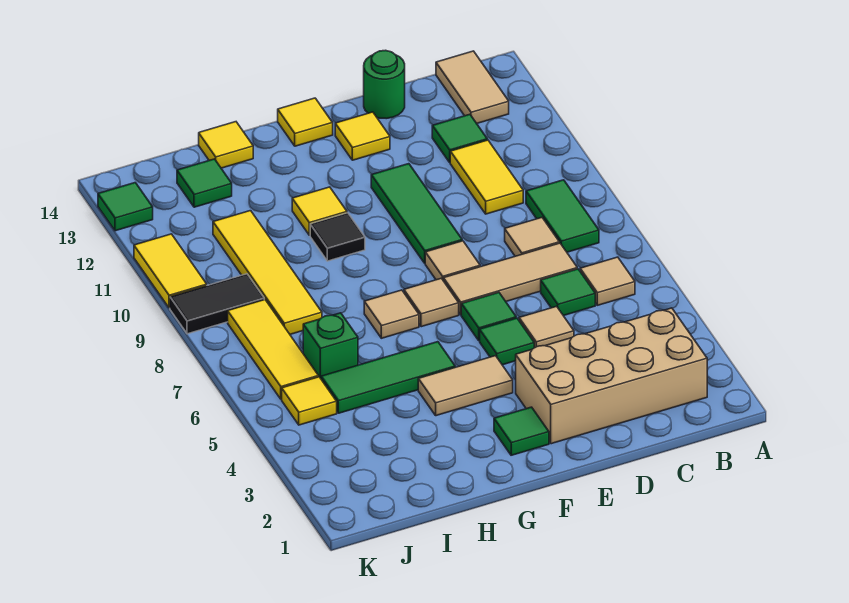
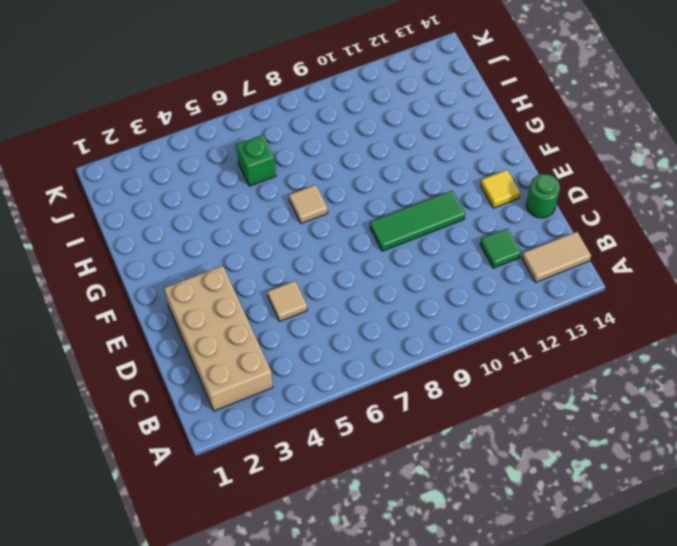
none -> tan tile B6 level 1
none -> green tile B8:B9 level 1
none -> green tile C6 level 1
none -> tan tile C7:E7 level 1

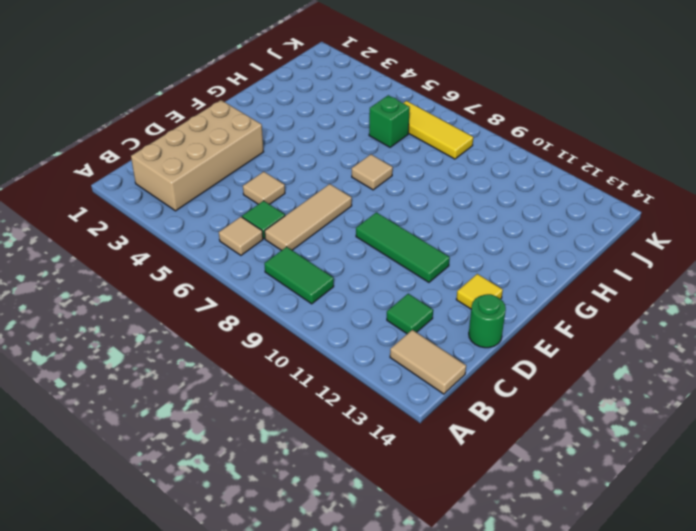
none -> tan tile C8 level 1
none -> yellow tile C10:C11 level 1
none -> green tile E5 level 1
none -> green tile E6 level 1

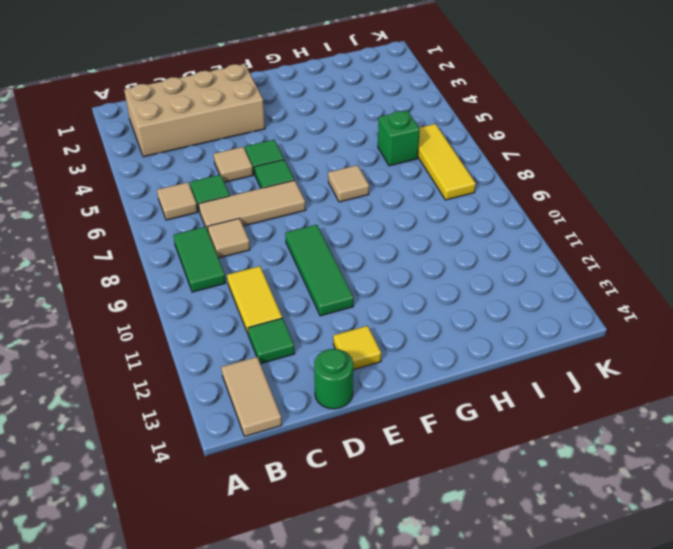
none -> tan tile E8 level 1
none -> green tile F2 level 1
none -> tan tile F4:G4 level 1
none -> tan tile F7 level 1

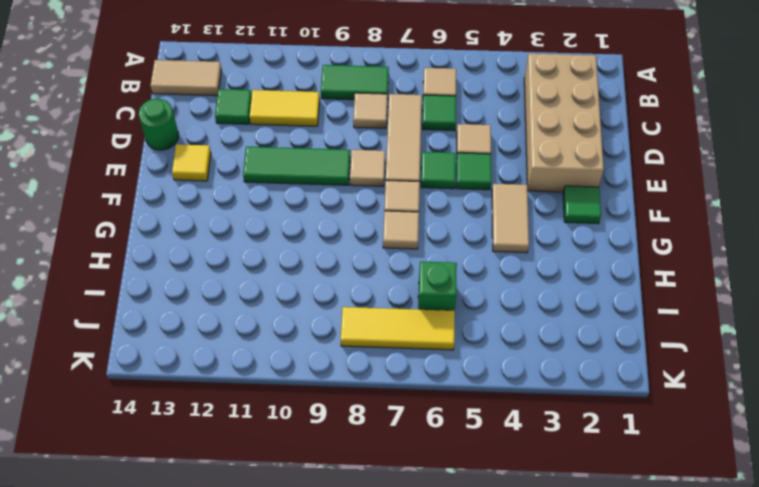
none -> yellow tile F14 level 1
none -> green tile G5:I5 level 1
none -> black tile G10 level 1
none -> yellow tile G11 level 1

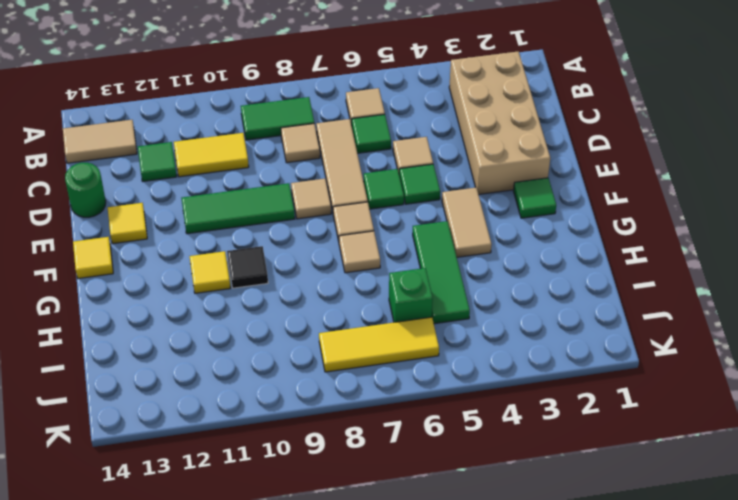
none -> yellow tile H14 level 1
none -> yellow tile I8:I11 level 1
none -> green tile I13 level 1
none -> yellow tile J5 level 1

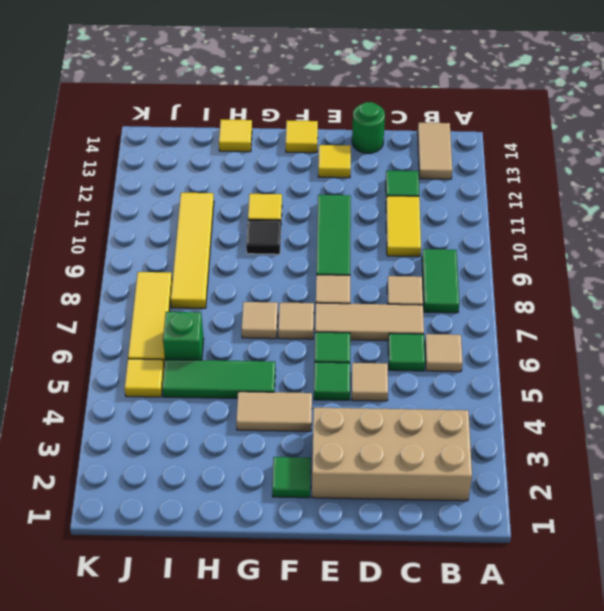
none -> green tile I13 level 1
none -> black tile J9:K9 level 1
none -> yellow tile K10:K11 level 1
none -> green tile K13 level 1

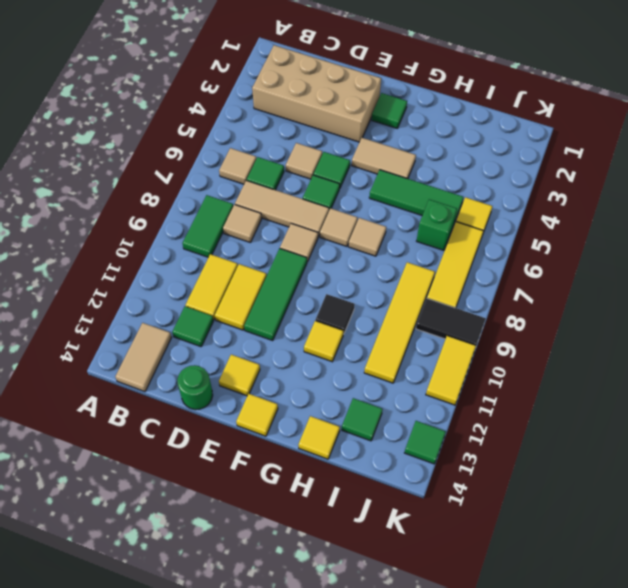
yellow tile D10:D11 level 1 -> none

